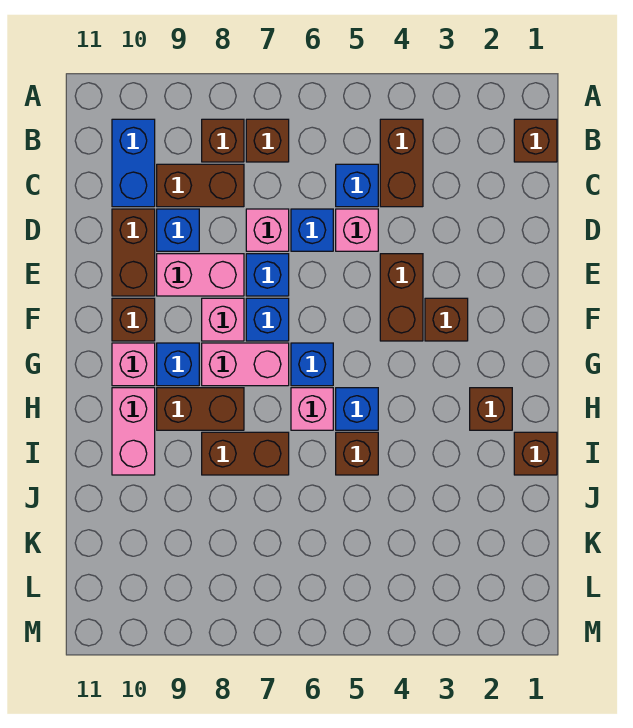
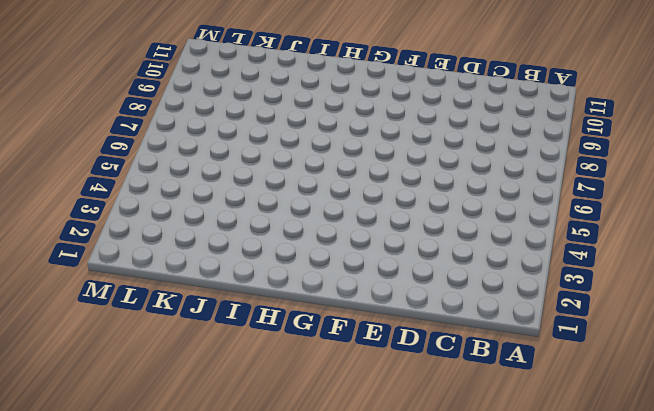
none -> brown brick B1 level 1
none -> brown brick B4:C4 level 1
none -> brown brick B7 level 1
none -> brown brick B8 level 1

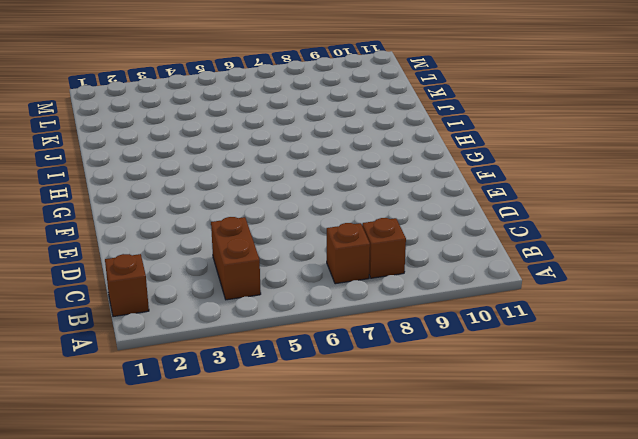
none -> blue brick B10:C10 level 1
none -> blue brick C5 level 1
none -> brown brick C8:C9 level 1
none -> pink brick D5 level 1

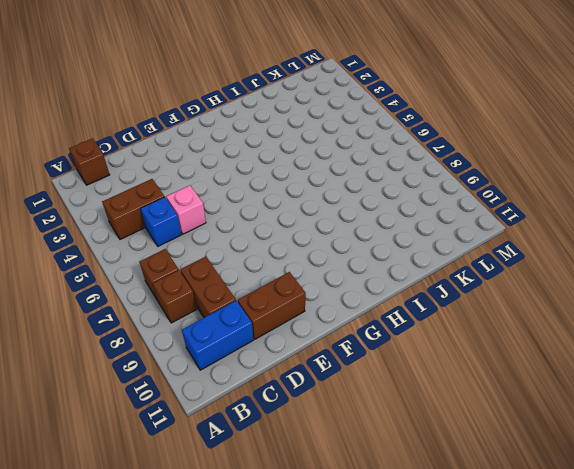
none -> blue brick D6 level 1
none -> pink brick D7 level 1
none -> blue brick D9 level 1
none -> brown brick E4:F4 level 1

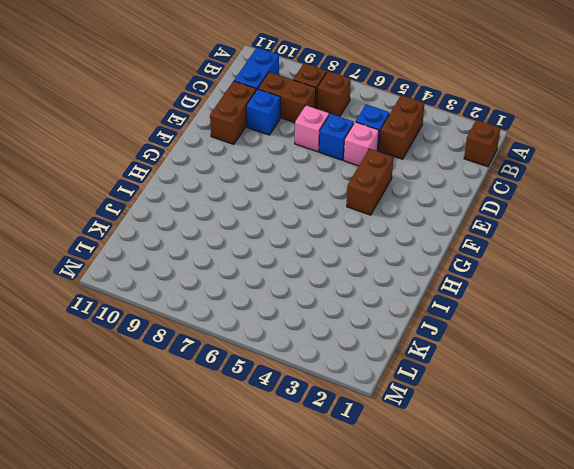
none -> blue brick E7 level 1
none -> pink brick E8:E9 level 1
none -> brown brick F3 level 1
none -> blue brick F7 level 1

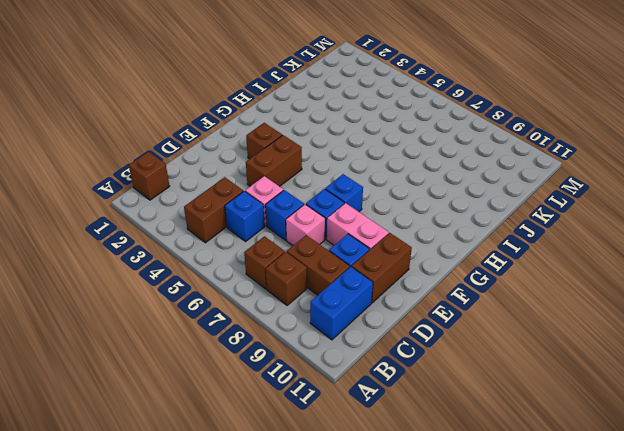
none -> pink brick F8 level 1
none -> brown brick F10 level 1
none -> blue brick G6 level 1
none -> pink brick G7:G8 level 1

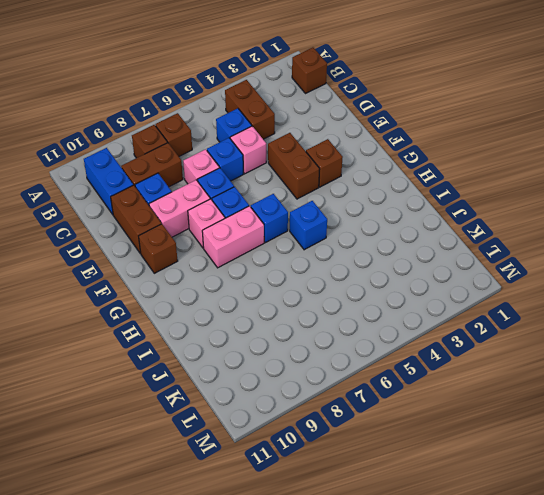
none -> blue brick G9 level 1
none -> pink brick G10 level 1
none -> brown brick H2 level 1
none -> pink brick H6 level 1

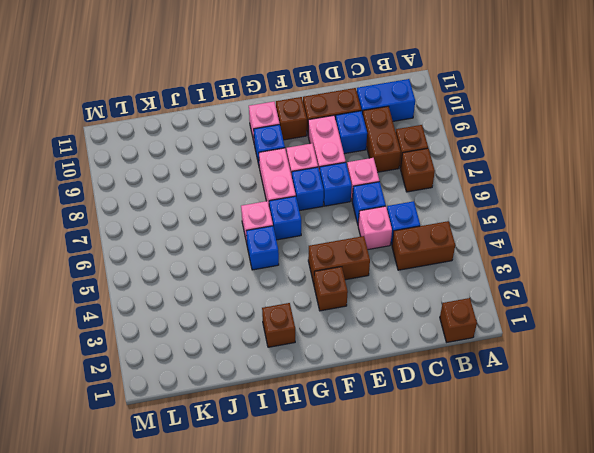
none -> brown brick H8:H9 level 1
none -> pink brick H10:I10 level 1
none -> brown brick I1 level 1
none -> brown brick I5 level 1

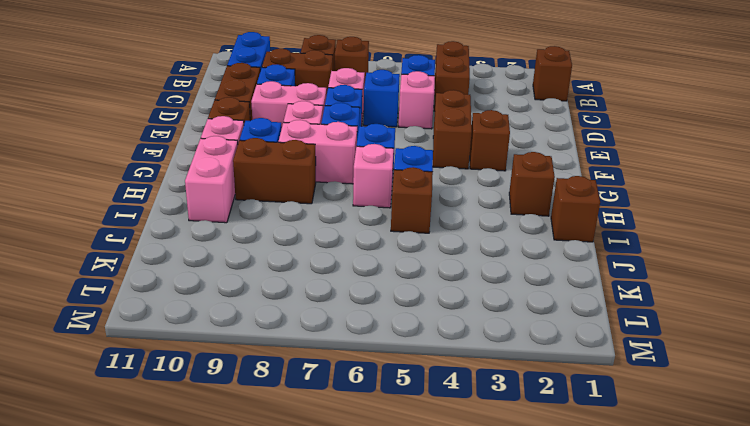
none -> brown brick I7:I8 level 1

